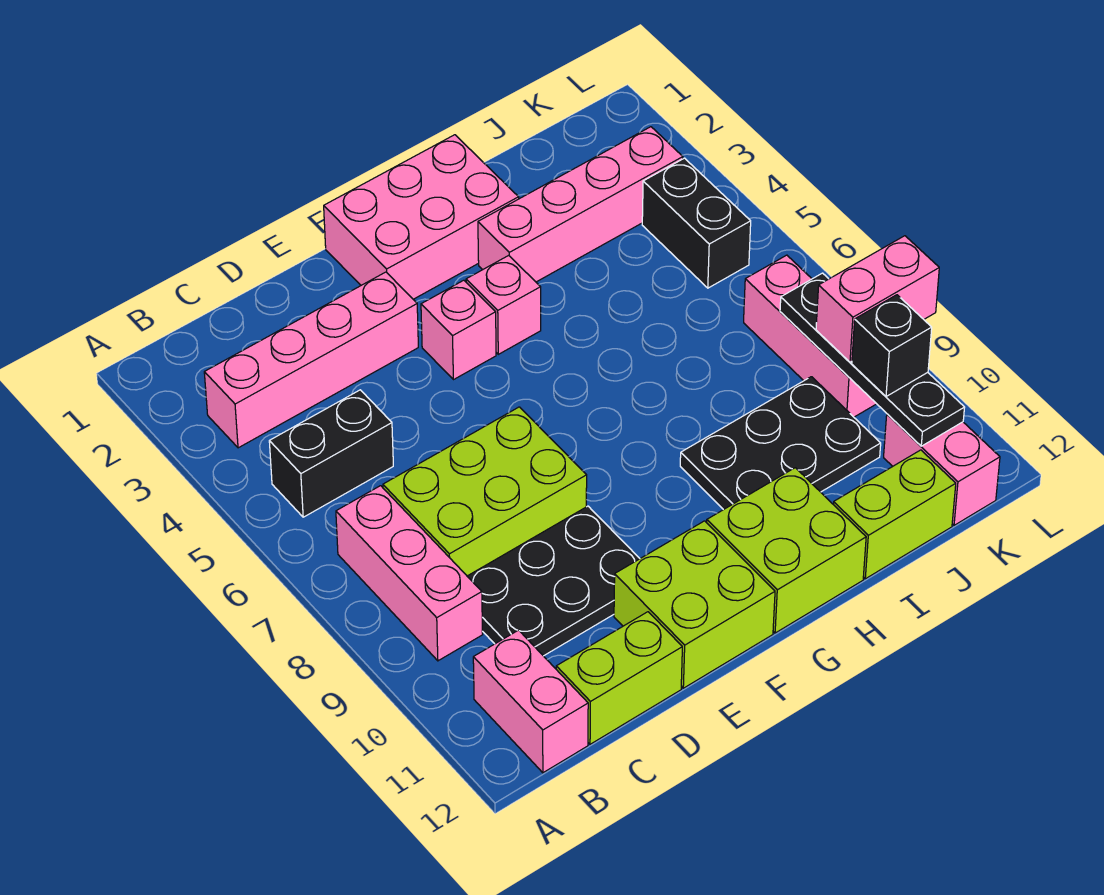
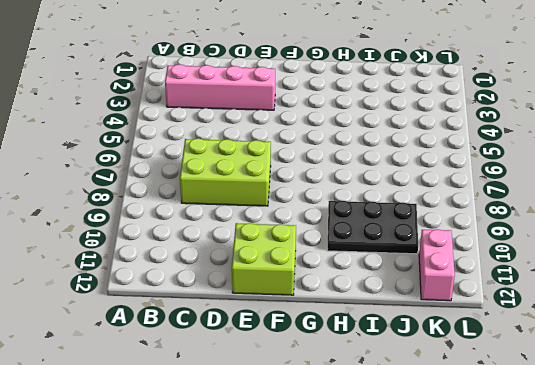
none -> black brick B5:C5 level 1
none -> pink brick B7:B9 level 1
none -> pink brick B11:B12 level 1

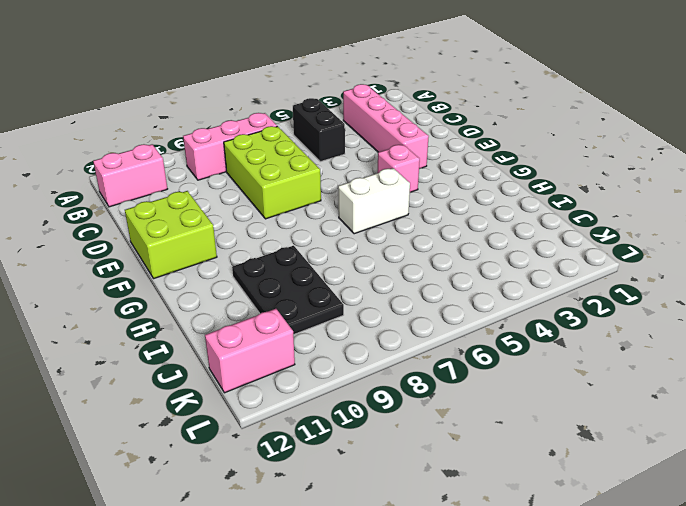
white brick G5:G6 level 1 -> none
none -> black plate C9:E10 level 1
none -> lime brick C12:D12 level 1
none -> pink brick F1:H2 level 1

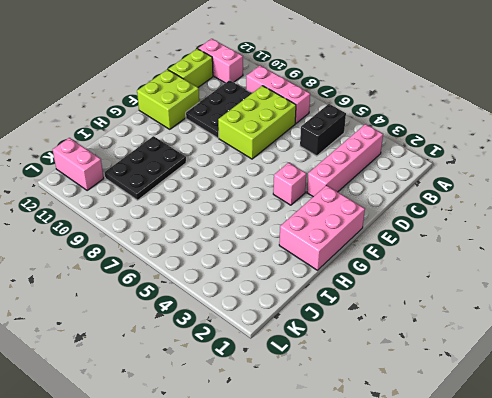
none -> pink brick G4 level 1
none -> lime brick G11:H12 level 1
none -> pink brick H3:K3 level 1

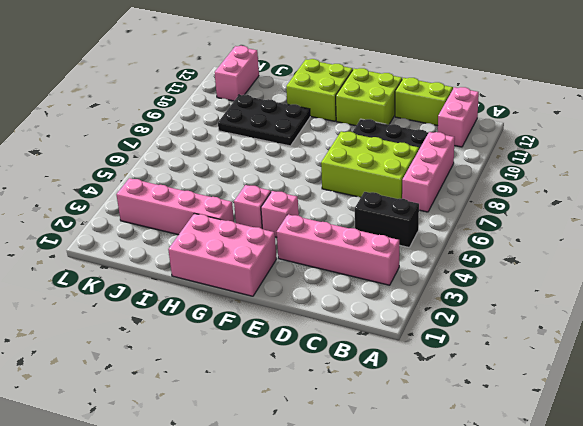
none -> lime brick I12:J12 level 1
none -> black brick K4:K5 level 1
none -> pink brick K7:K9 level 1

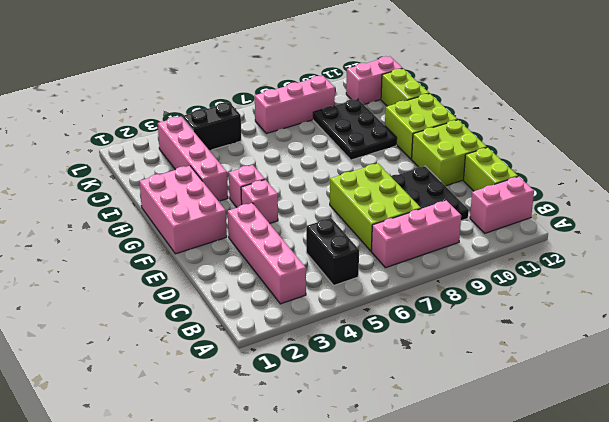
none -> black plate K8:K11 level 2
none -> pink brick K9:L9 level 3
none -> black brick K10 level 3

